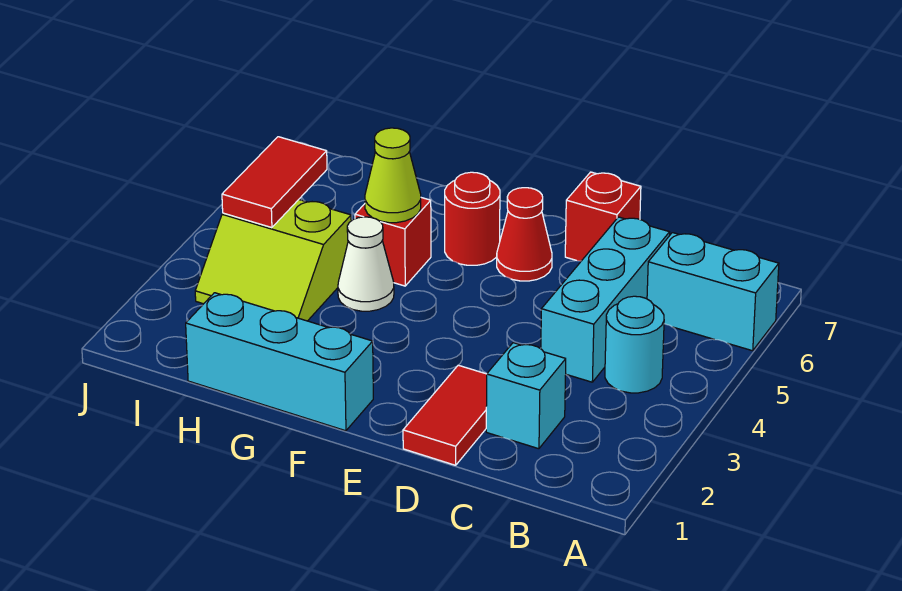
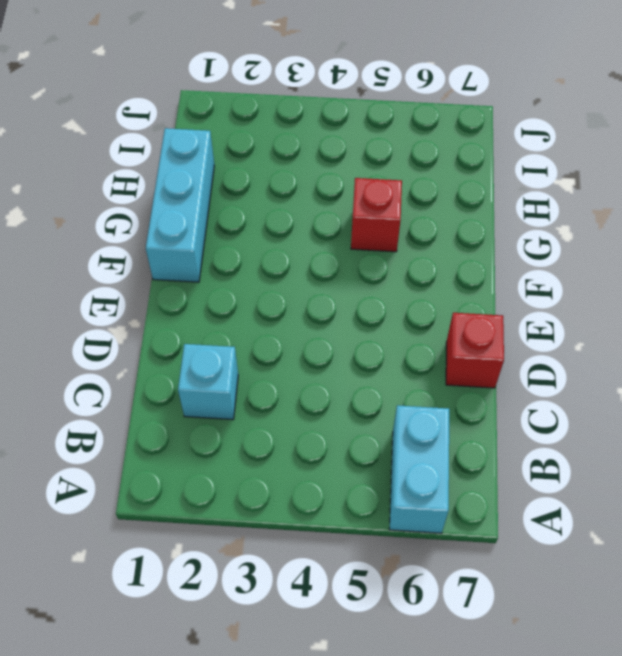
none -> cyan round brick B4 level 1
none -> cyan brick C4:C6 level 1
none -> red tile D1:D2 level 1

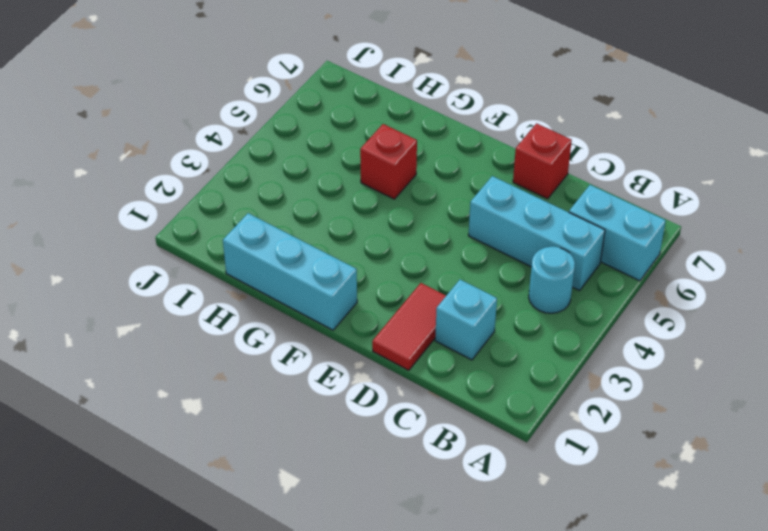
cyan brick B5:D5 level 1 -> cyan brick C4:C6 level 1
none -> red cone E6 level 1
none -> red round brick F6 level 1
none -> white cone G4 level 1

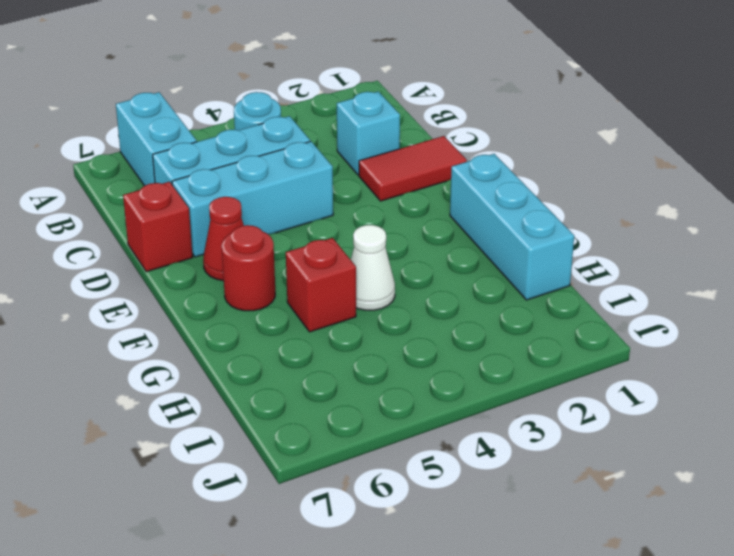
cyan brick D4:D6 level 1 -> none
none -> lime slope H3:I4 level 1 top 4
none -> lime cone G5 level 2
none -> red tile I4:I5 level 2

